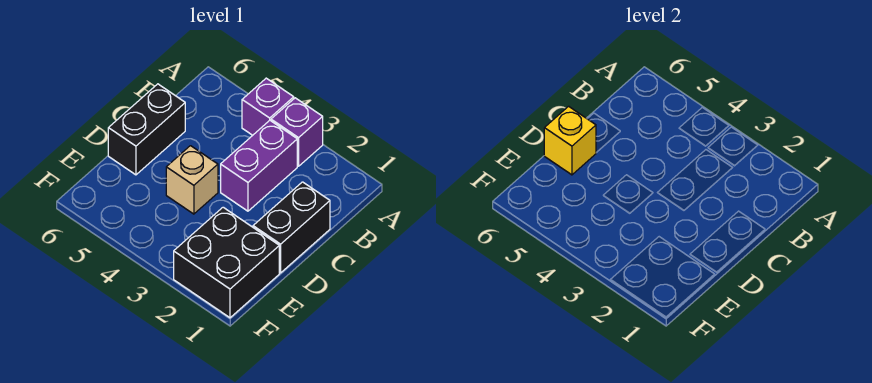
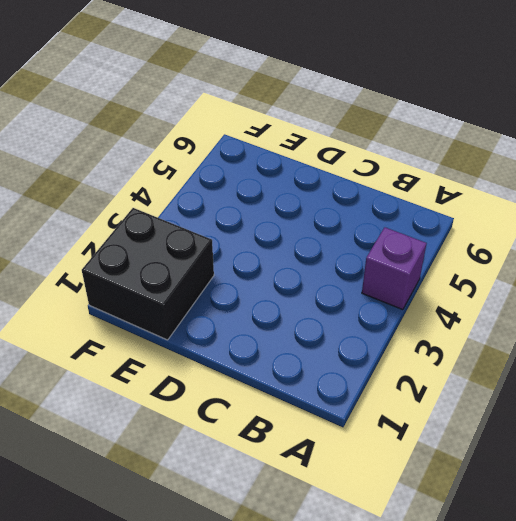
none -> purple brick A3 level 1
none -> purple brick B3:C3 level 1

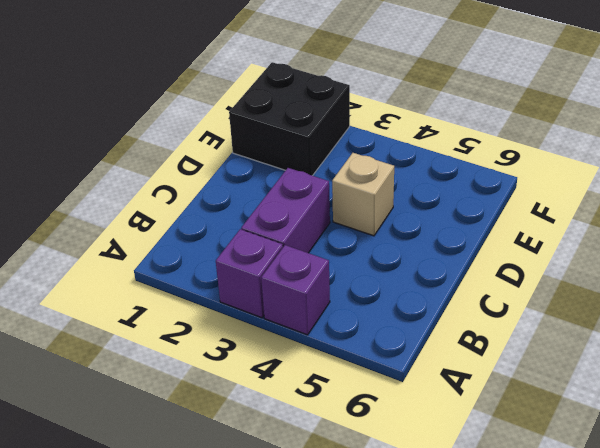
none -> black brick C1:D1 level 1
none -> black brick C6:D6 level 1

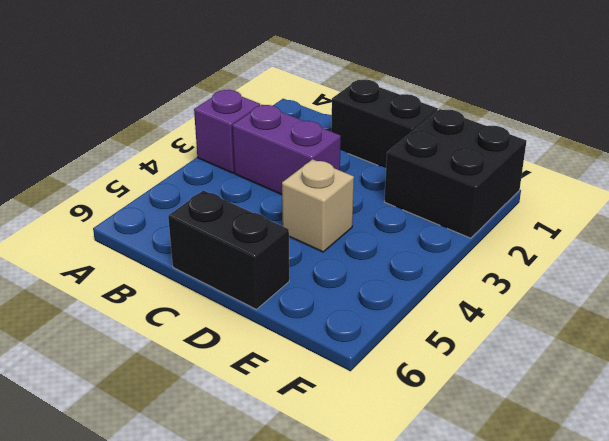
none -> purple brick A4 level 1
none -> yellow brick D6 level 2

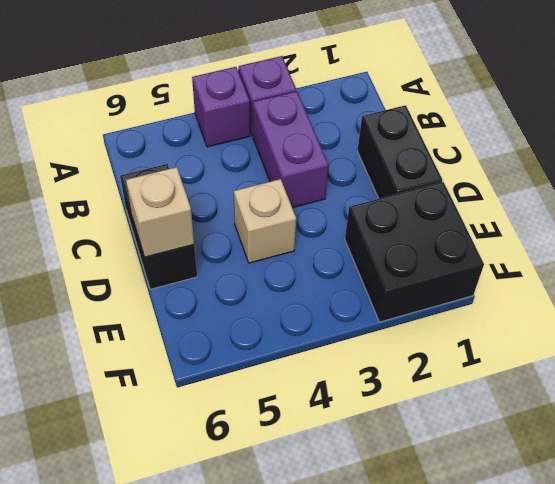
tan brick D6 level 2 -> yellow brick D6 level 2

